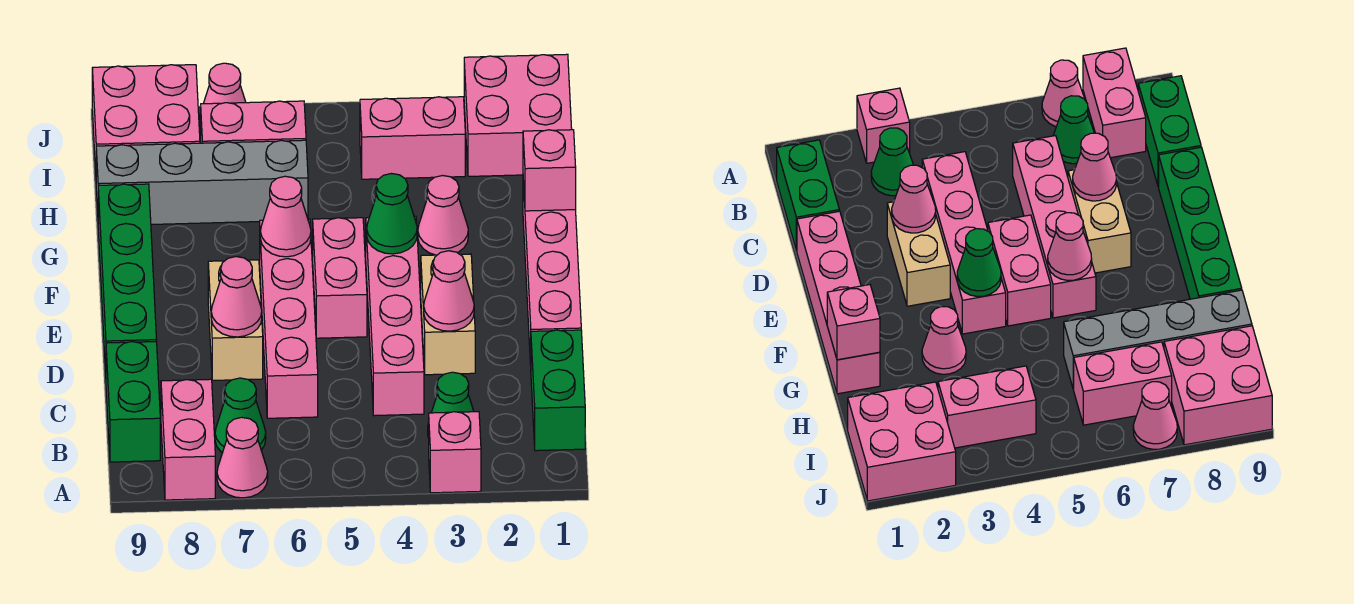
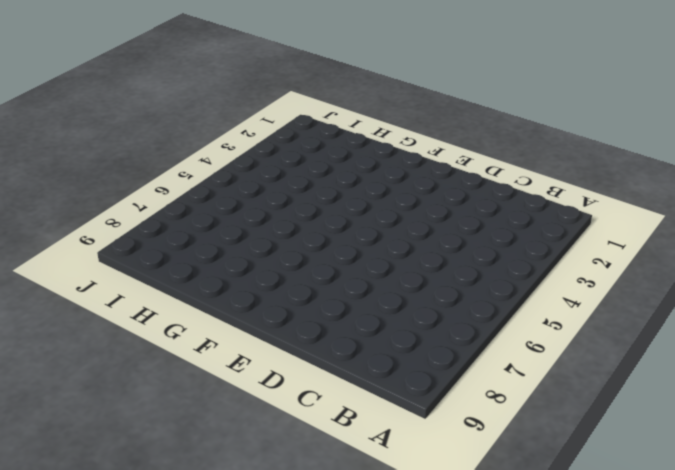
none -> pink brick A3 level 1
none -> pink cone A7 level 1
none -> pink brick A8:B8 level 1

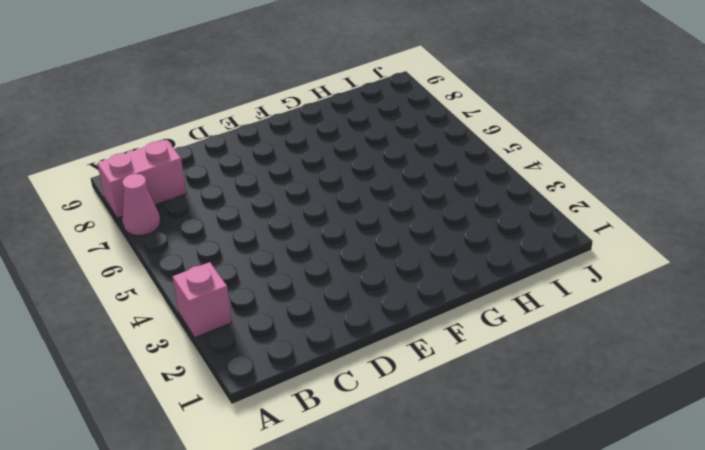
none -> green brick B1:C1 level 1
none -> green cone B3 level 1
none -> green cone B7 level 1

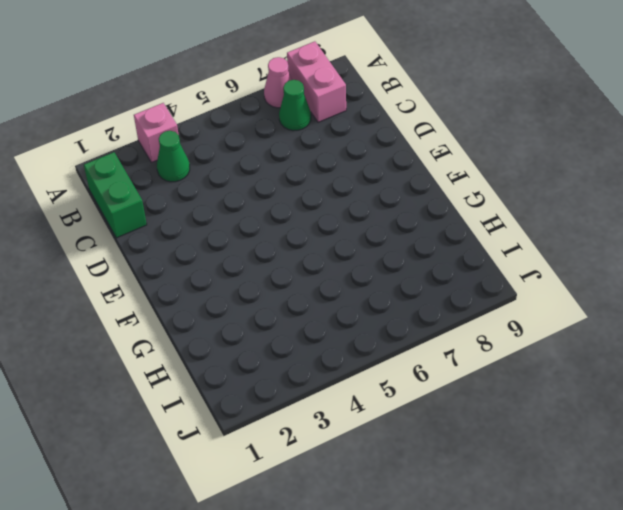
none -> green brick B9:C9 level 1
none -> pink brick C4:F4 level 1
none -> pink brick C6:F6 level 1

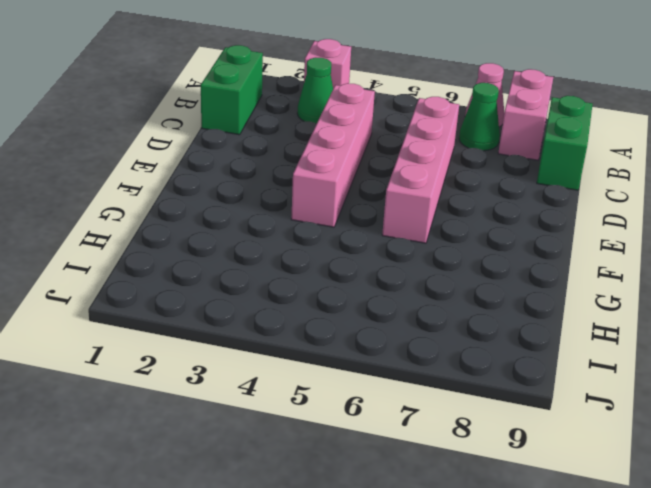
none -> pink brick D1:G1 level 1
none -> tan brick D3:E3 level 1
none -> tan brick D7:E7 level 1

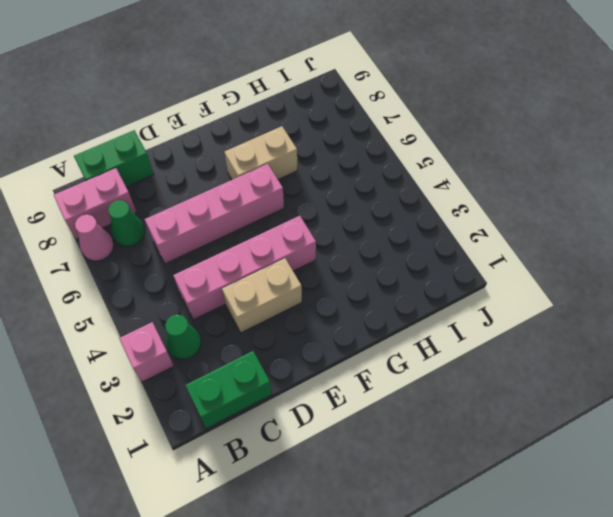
tan brick F7:G7 level 1 -> tan brick D7:E7 level 1
none -> pink brick D1:G1 level 1
none -> green brick D9:G9 level 1
none -> pink brick E5:F5 level 1

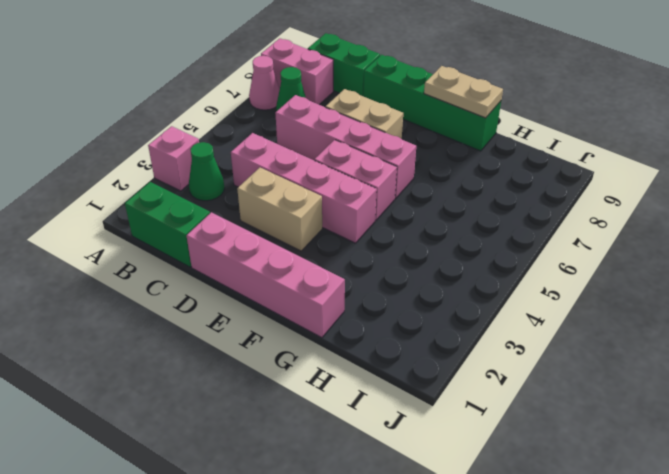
tan plate F9:G9 level 2 -> none
none -> pink cone G3 level 1
none -> grey brick H6:H9 level 1
none -> pink brick I1:J2 level 1

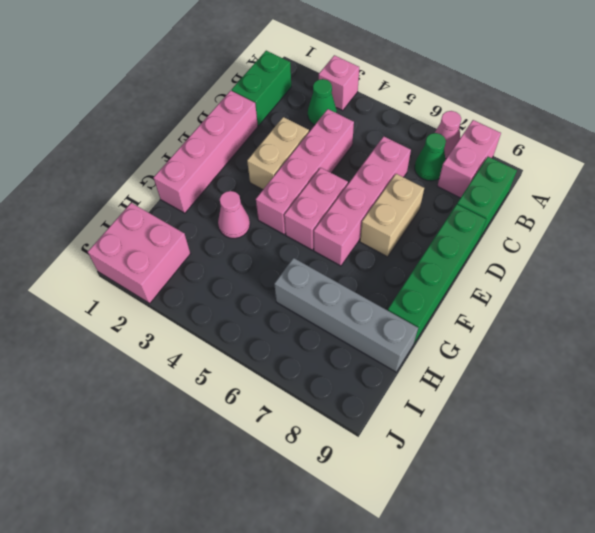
none -> pink brick I3:I4 level 1
none -> pink brick I6:I7 level 1
none -> pink brick I8:J9 level 1

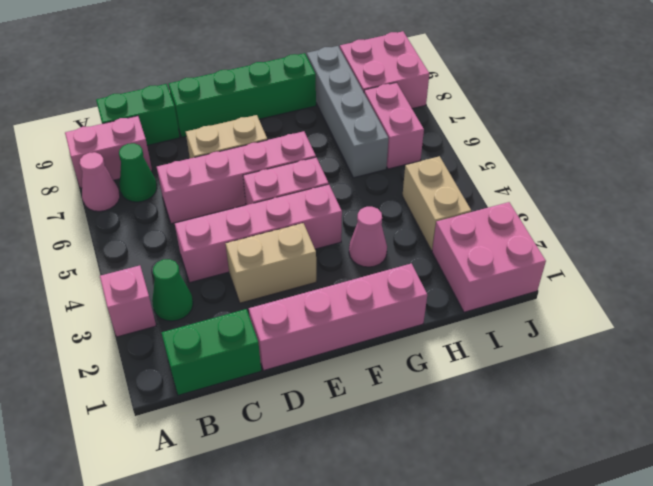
tan brick I3:I4 level 1 -> pink brick I3:I4 level 1
none -> pink cone J7 level 1
none -> pink cone D3 level 2
none -> pink cone D7 level 2

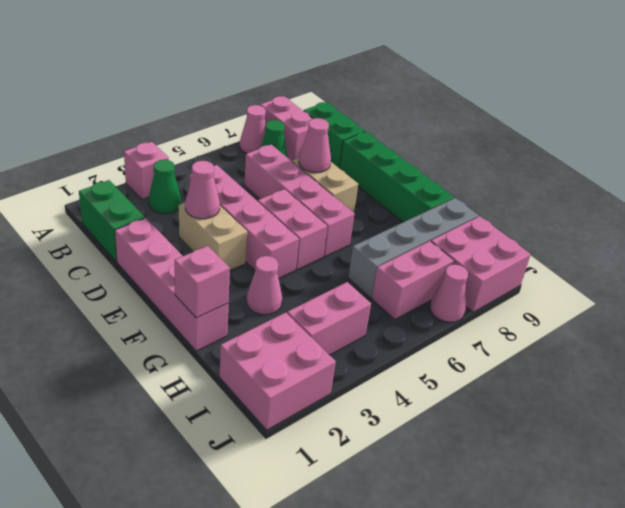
none -> green cone F4 level 2
none -> pink cone F6 level 2

